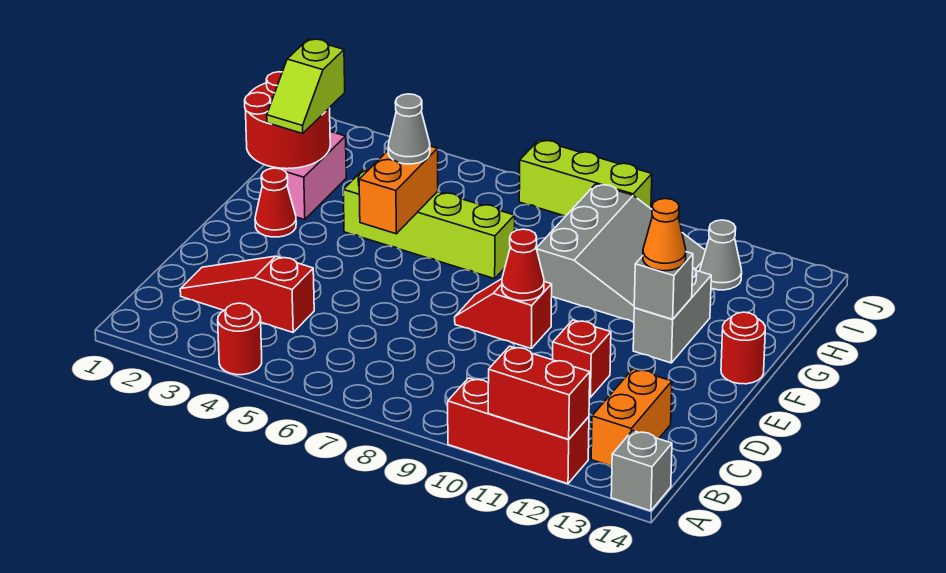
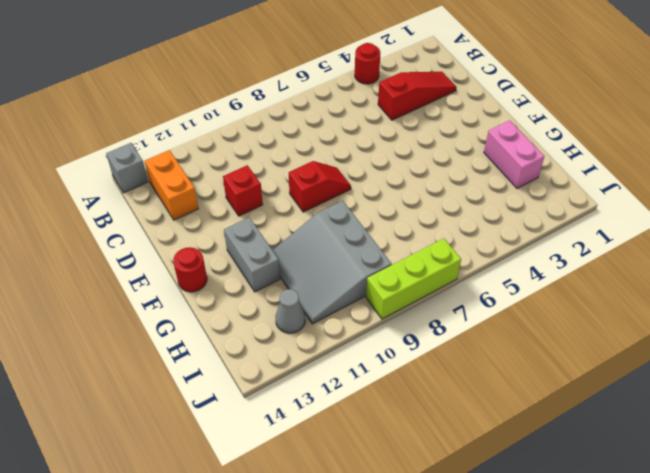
none -> red brick A10:A12 level 1
none -> red cone F2 level 1
none -> lime brick G4:G7 level 1

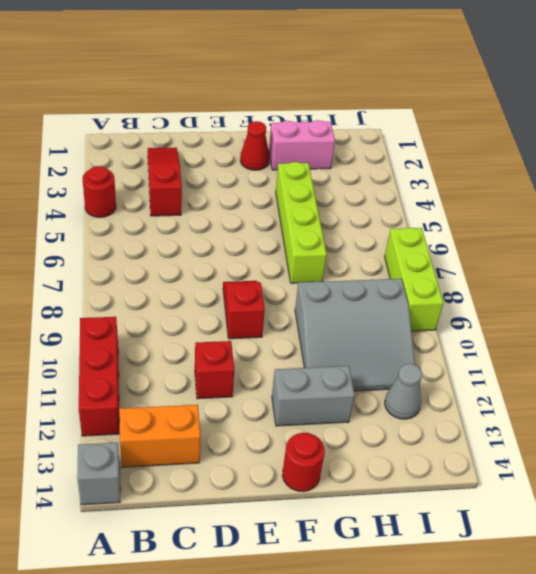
none -> red brick A11:A12 level 2
none -> red cone E9 level 2
none -> orange brick F5:G5 level 2

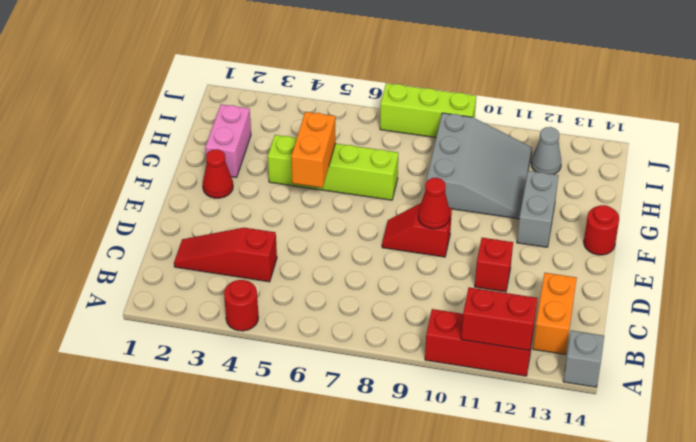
none -> grey brick F12 level 2
none -> red round brick G1:H2 level 2
none -> orange cone F12 level 3

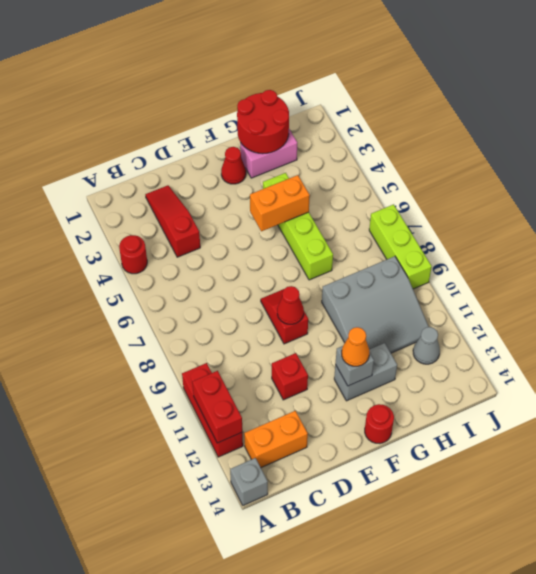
none -> lime slope G2:H2 level 3 top H
none -> grey cone G5 level 3

